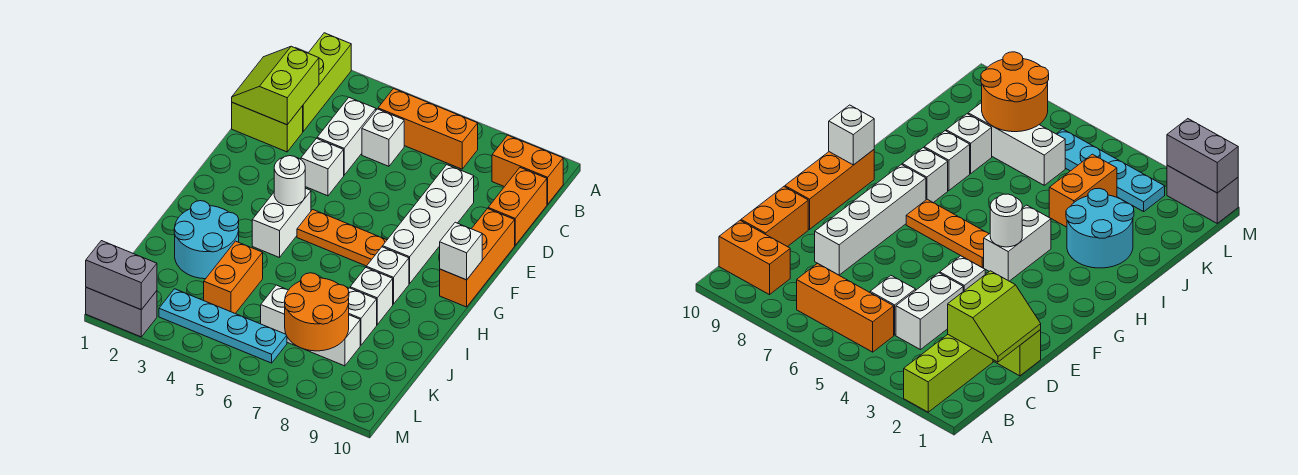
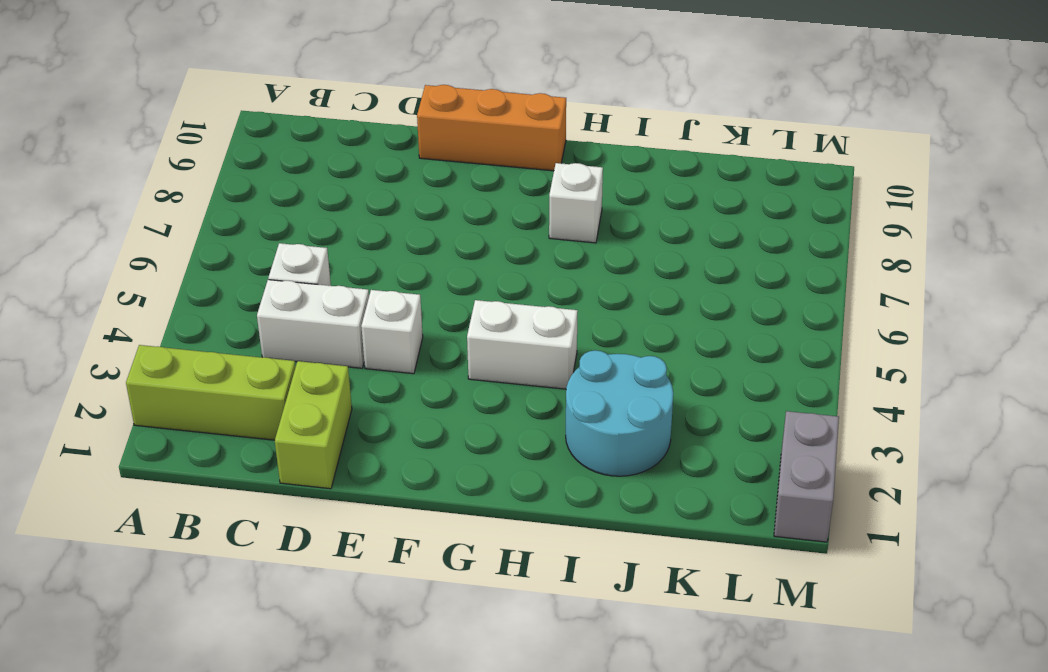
none -> orange brick B5:B7 level 1
none -> orange brick B9:B10 level 1
none -> orange brick C10:D10 level 1

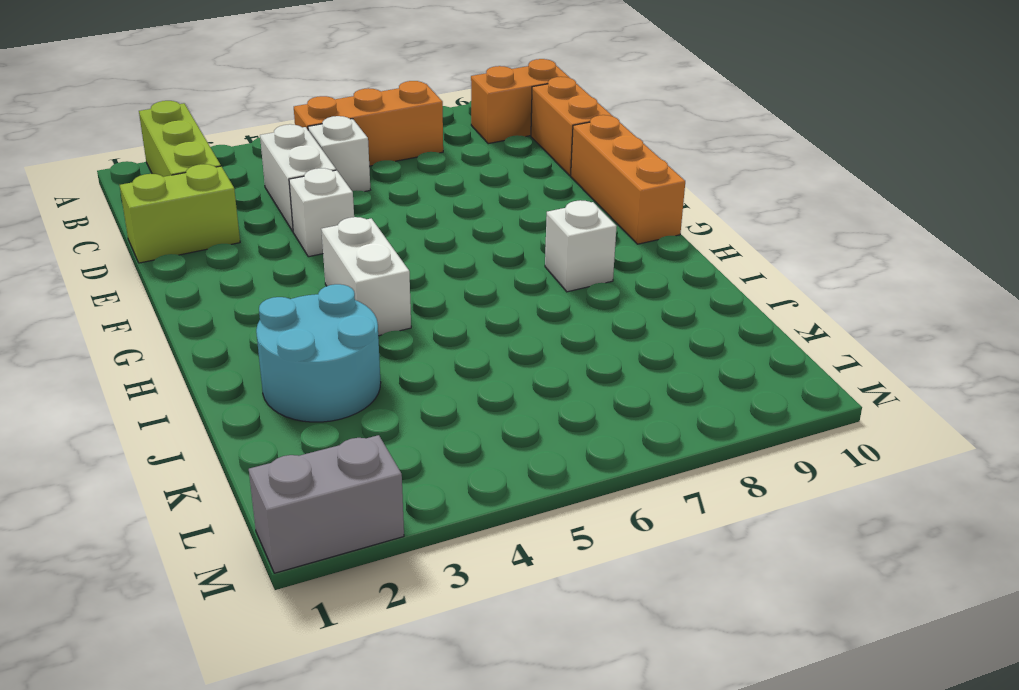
none -> white brick D8:G8 level 1
none -> orange plate G5:G7 level 1
none -> white brick I8 level 1

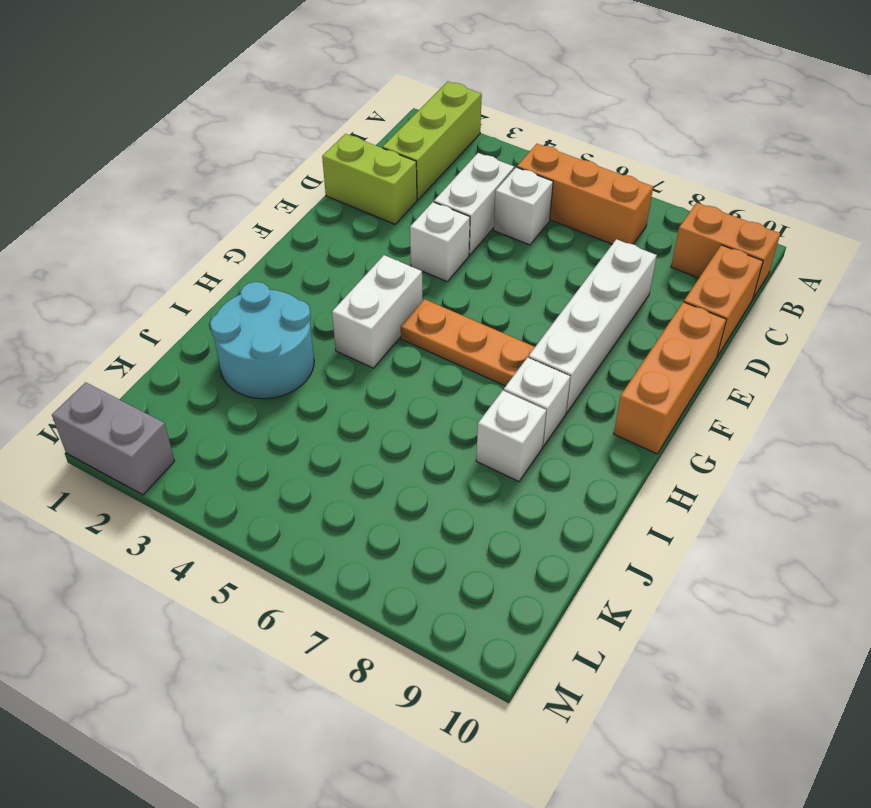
none -> orange brick J4:K4 level 1
none -> white brick J8 level 1
none -> white brick K6:K8 level 1

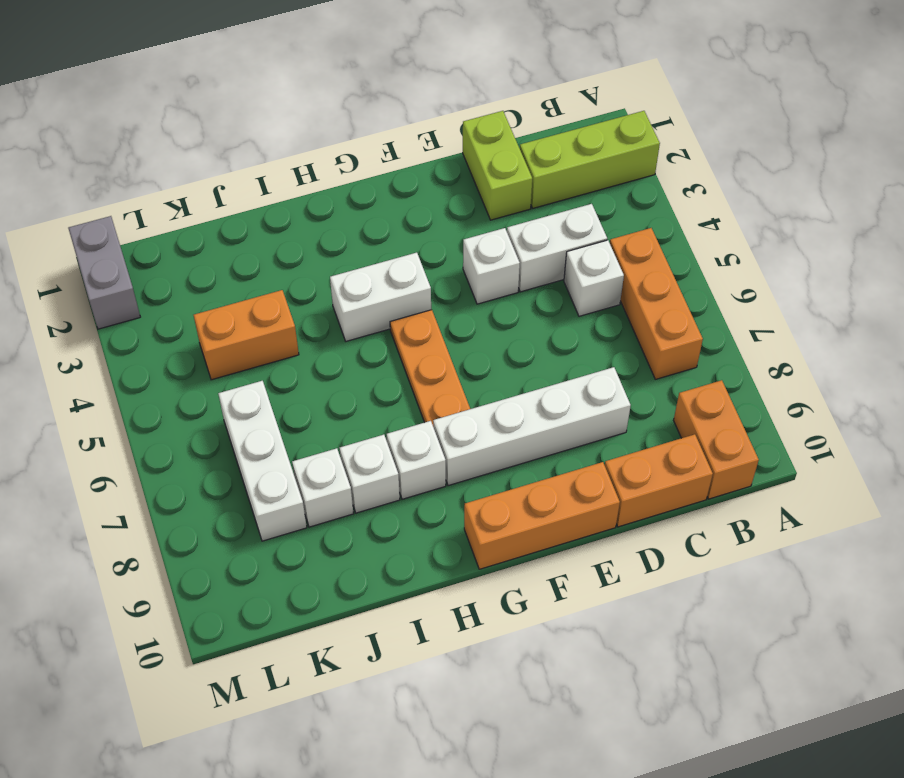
none -> cyan round brick I2:J3 level 1
none -> cyan plate L3:L6 level 1
none -> lime slope C1:D2 level 2 top 2

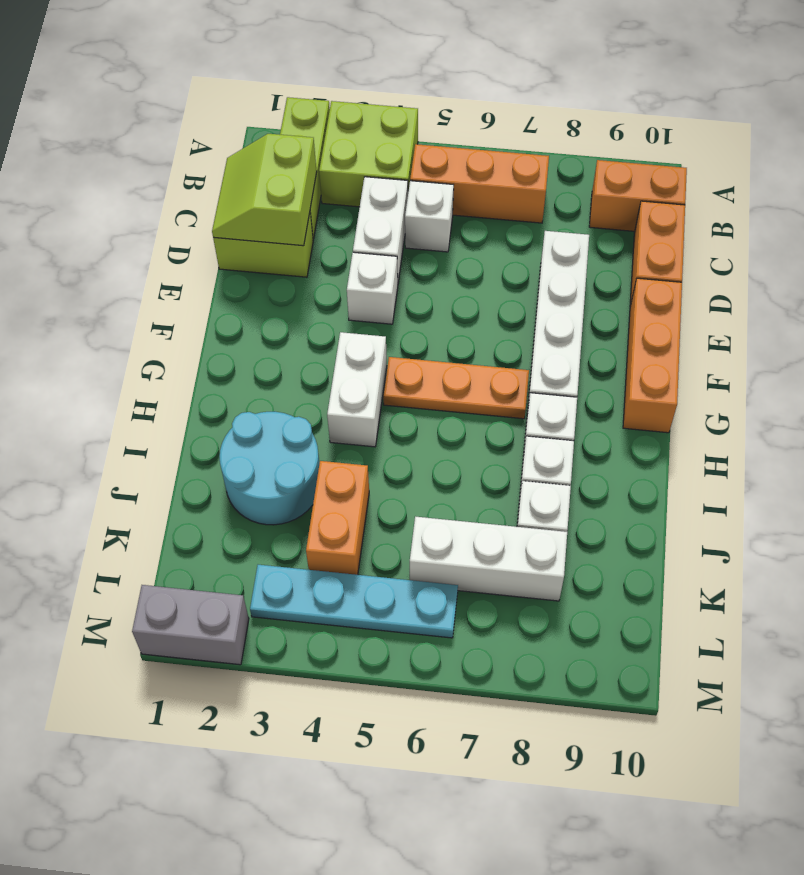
lime brick A3:B4 level 1 -> none
none -> white round brick G4 level 2
none -> white brick G10 level 2
none -> orange round brick K7:L8 level 2

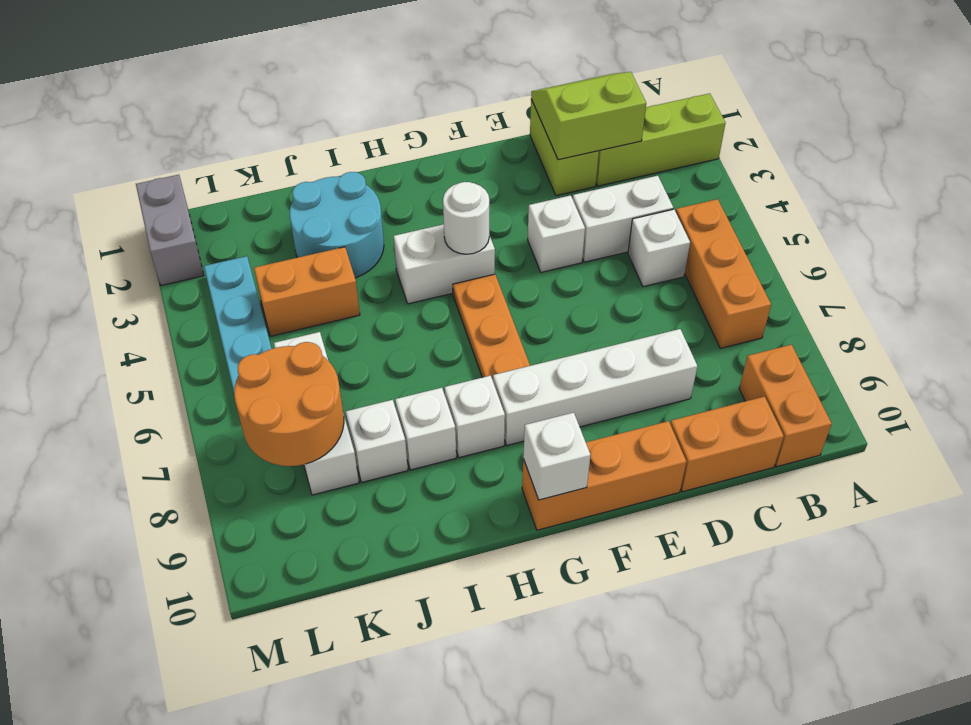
none -> grey brick M1:M2 level 2

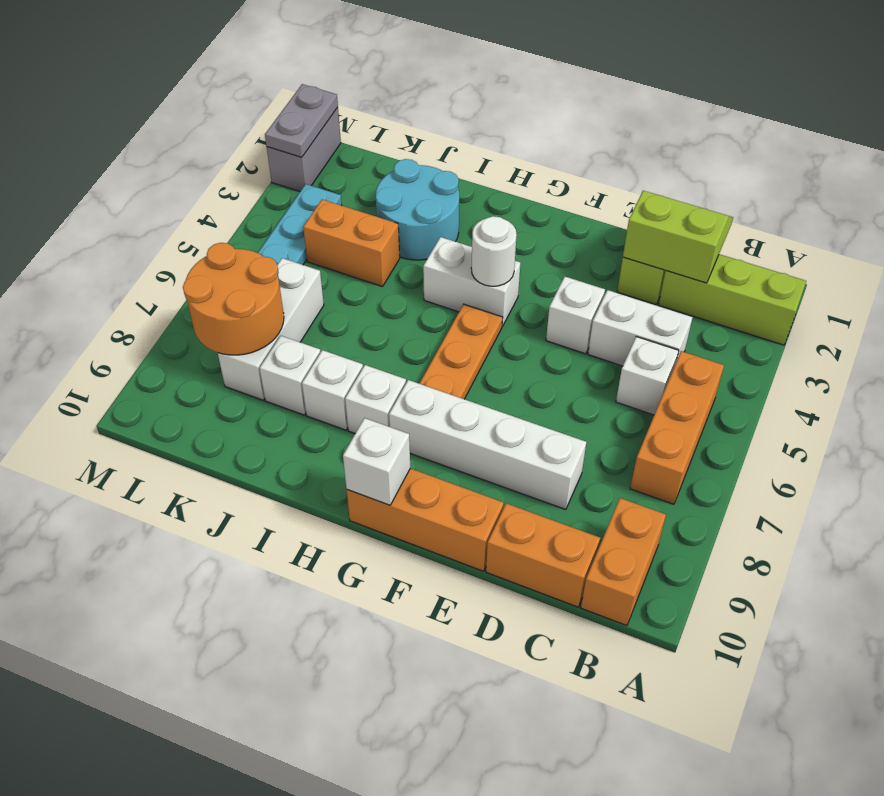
grey plate M1:M2 level 2 -> grey brick M1:M2 level 2

